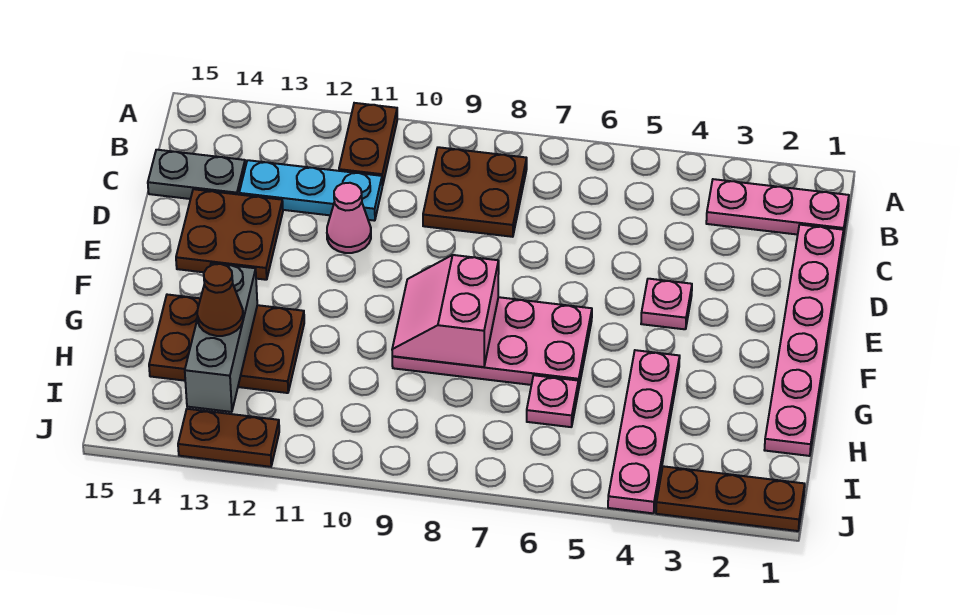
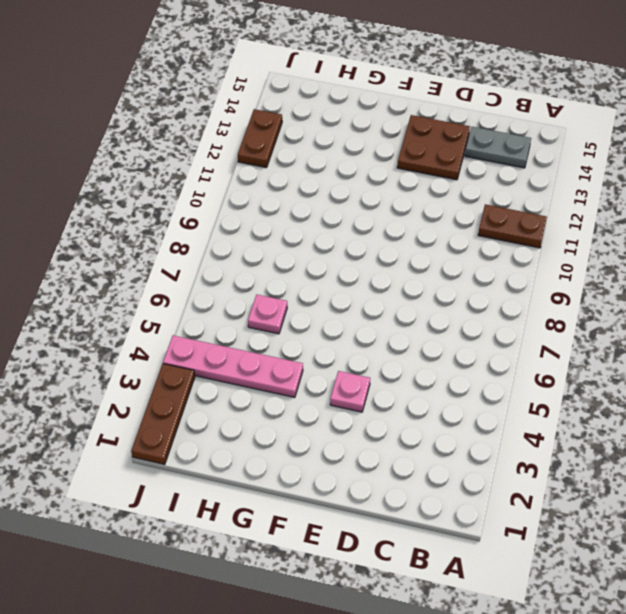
grey plate B14:C14 level 1 -> grey plate C14:C15 level 1
none -> pink plate B1:B3 level 1
none -> brown plate B8:C9 level 1
none -> pink plate C1:H1 level 1

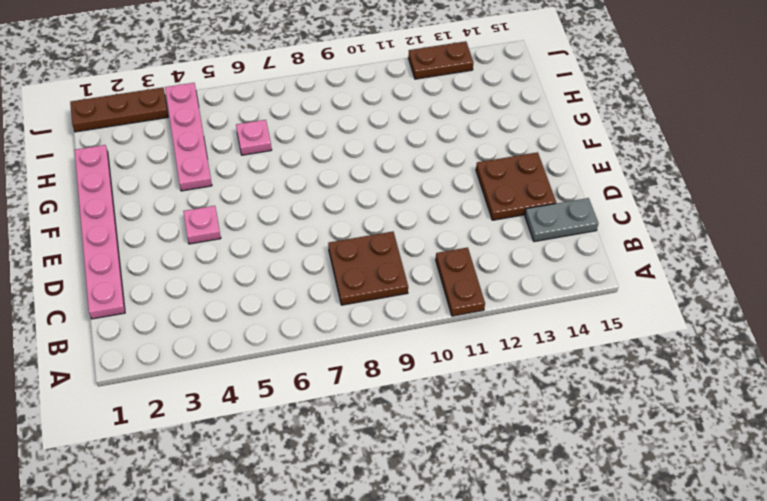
none -> pink plate B1:B3 level 1
none -> cyan plate C11:C13 level 1
none -> pink cone D11 level 1

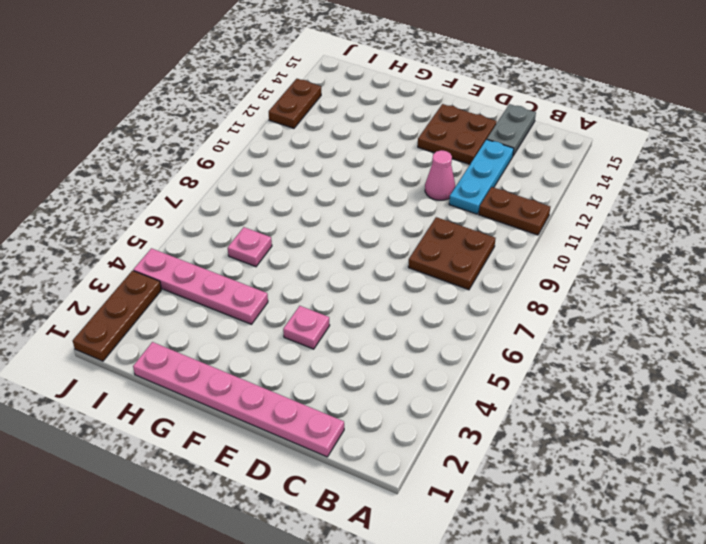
none -> pink plate B1:B3 level 1
none -> pink plate F6:G9 level 1
none -> brown plate G12:H14 level 1

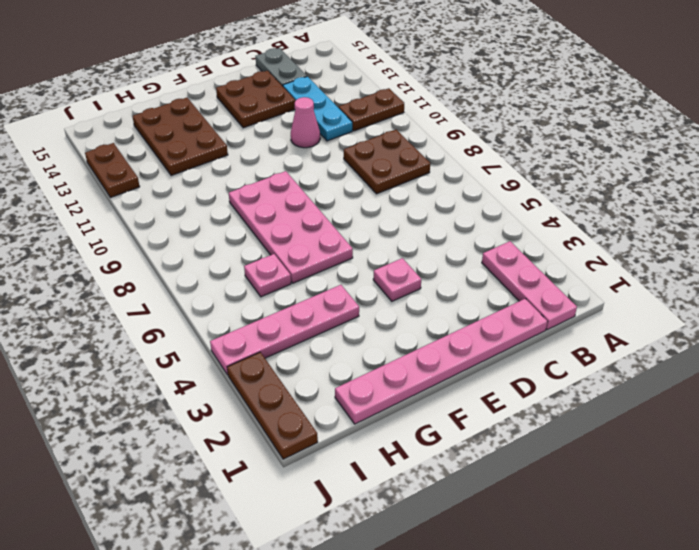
none -> pink slope F8:G9 level 2 top 8
none -> grey brick G13:I13 level 2
none -> brown cone H13 level 3

